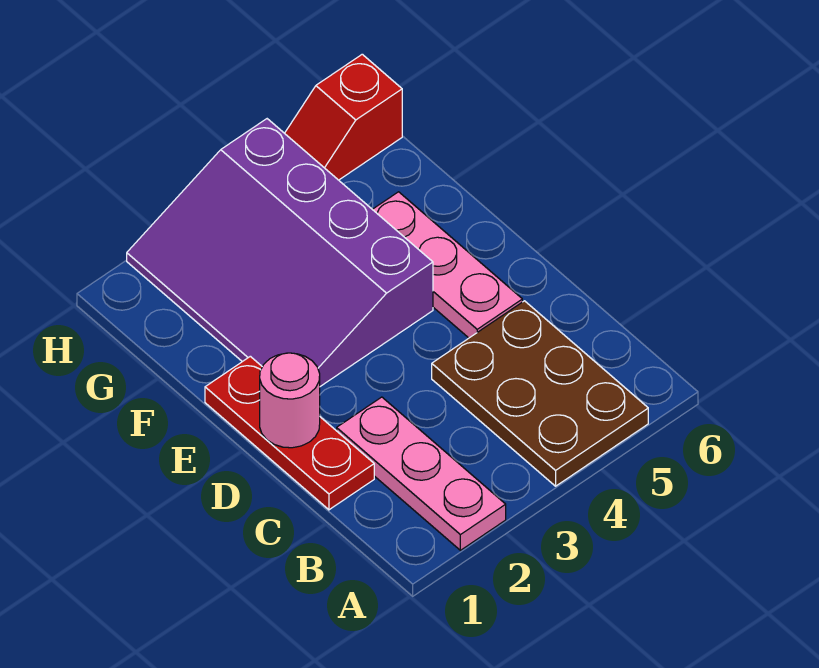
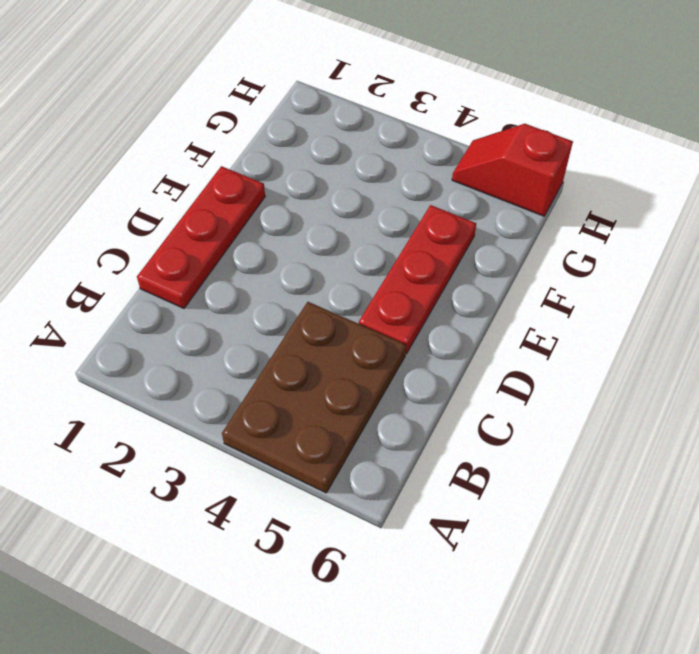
red plate D5:F5 level 1 -> pink plate D5:F5 level 1
none -> pink plate A2:C2 level 1
none -> purple slope E2:H4 level 1 top 4

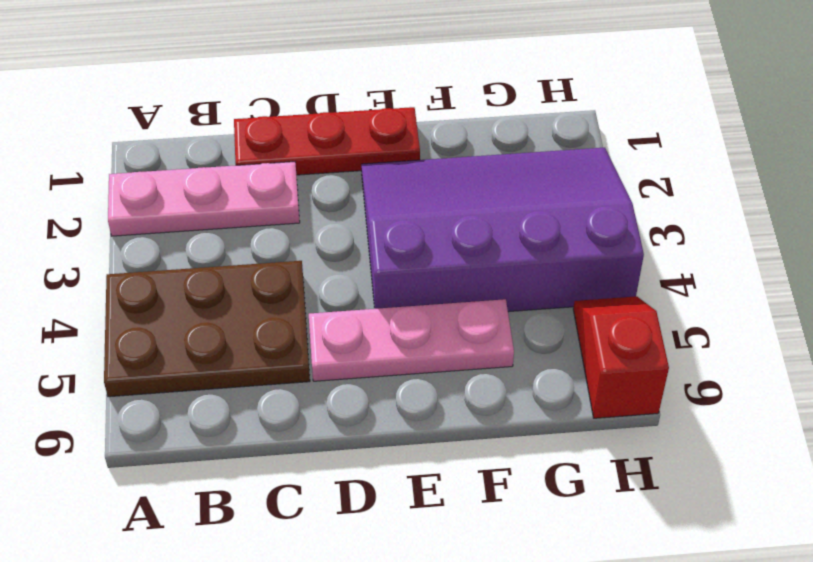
none -> pink round brick D1 level 2

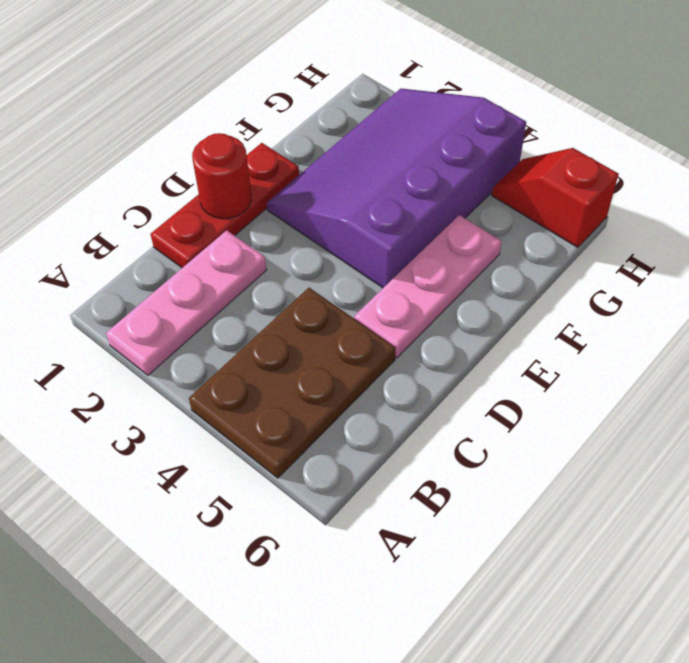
red round brick D1 level 2 -> pink round brick D1 level 2

